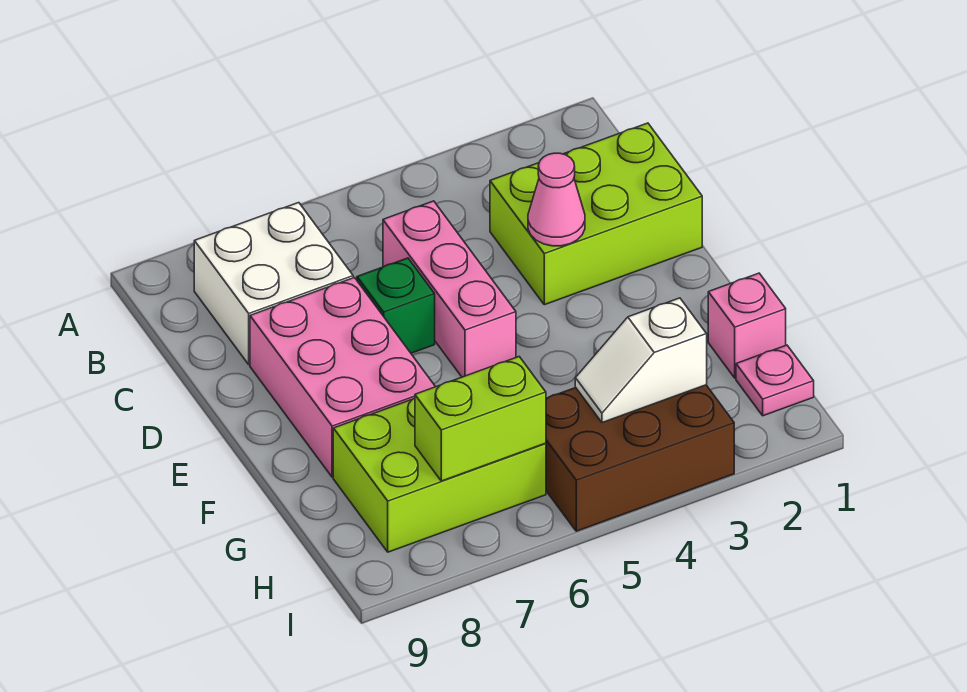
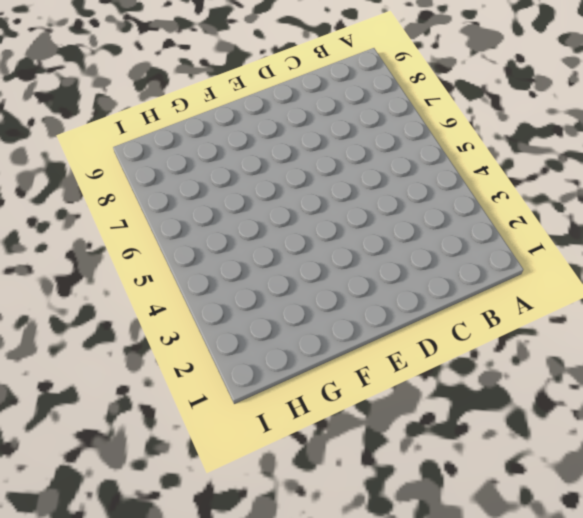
none -> white brick B7:C8 level 1
none -> lime brick C1:D3 level 1
none -> pink brick C5:E5 level 1

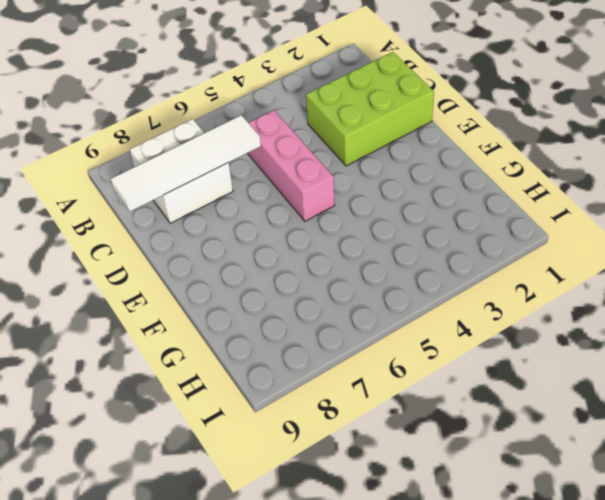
white tile C6:C9 level 2 -> none
none -> green brick D6 level 1
none -> pink brick D7:F8 level 1
none -> pink brick G1 level 1

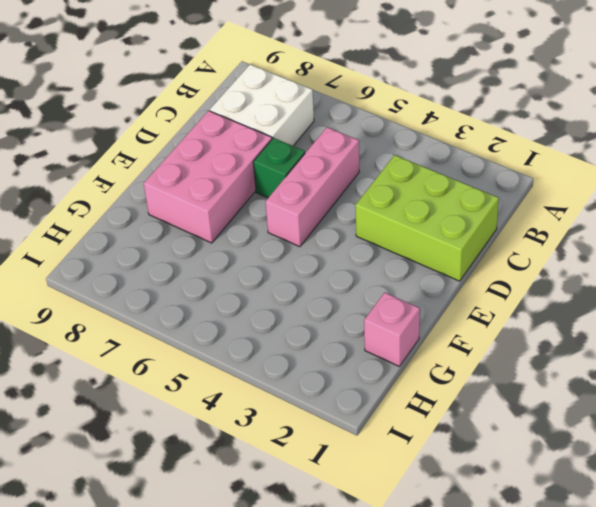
none -> lime brick G6:H8 level 1
none -> pink plate H1 level 1
none -> brown brick H3:I5 level 1

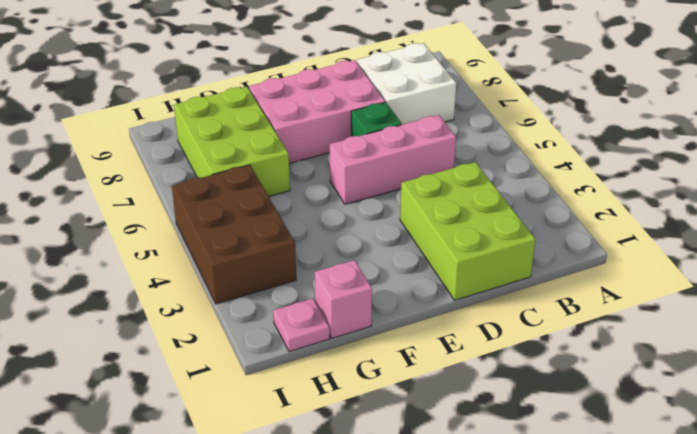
none -> pink cone D3 level 2
none -> white slope H3:H4 level 2 top 3
none -> lime brick H6:H7 level 2

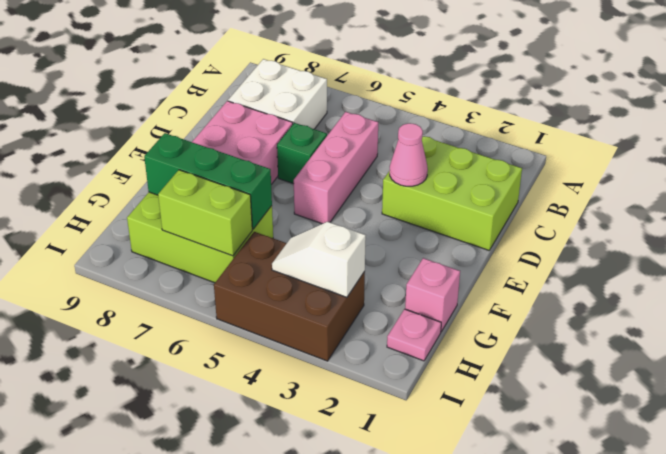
green brick G6:G8 level 2 -> none

